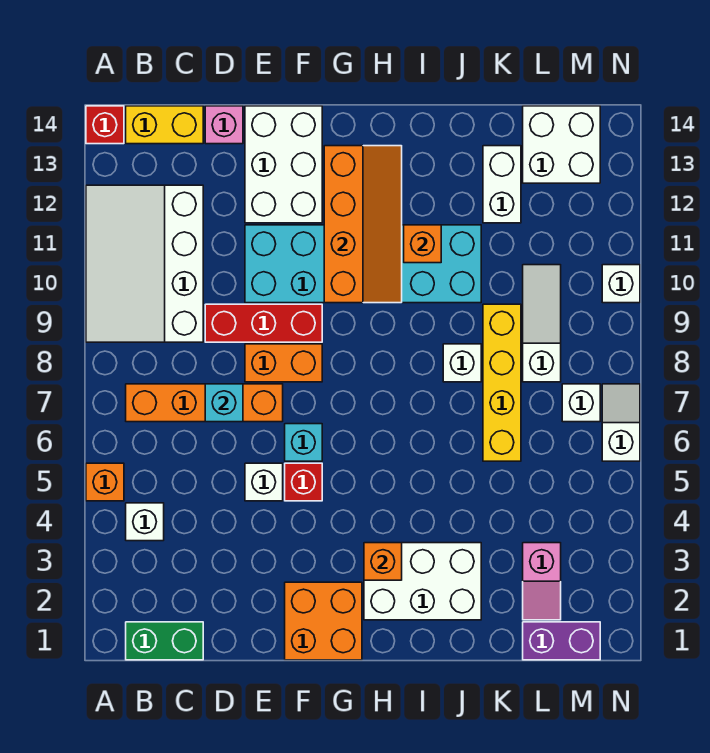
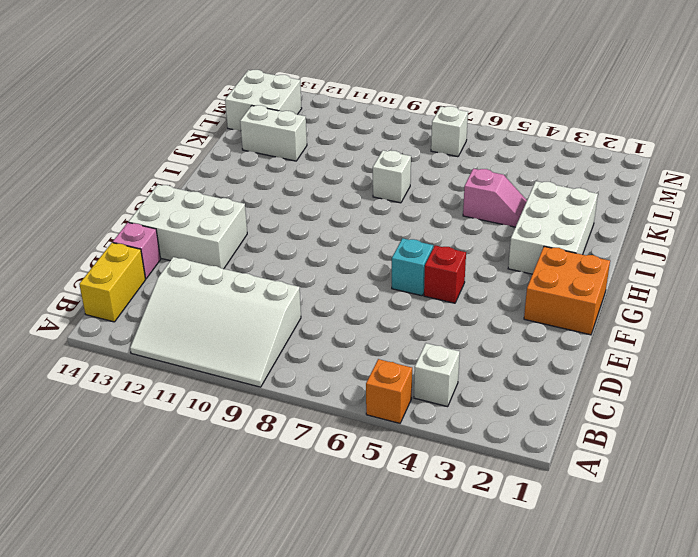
pink slope J4:J5 level 1 top 5 -> pink slope L2:L3 level 1 top 3
none -> red brick A14 level 1
none -> green brick B1:C1 level 1
none -> orange brick B7:E7 level 1
none -> red brick D9:F9 level 1

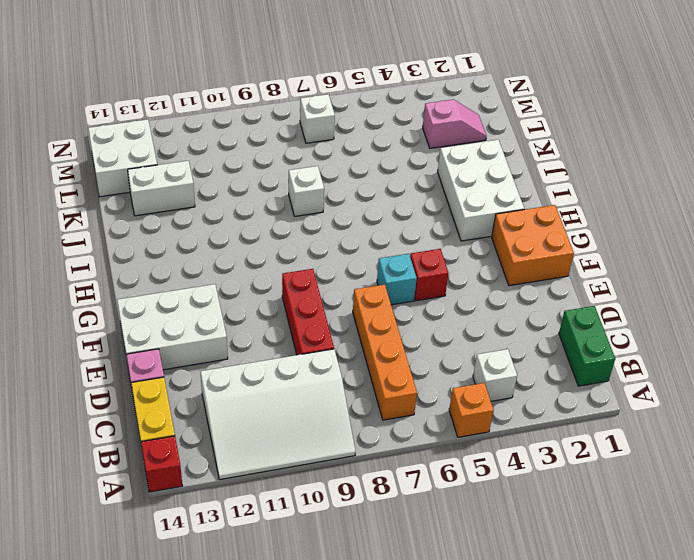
none -> white brick E5 level 1
none -> orange brick E8:F8 level 1
none -> cyan brick E10:J11 level 1
none -> yellow brick K6:K9 level 1

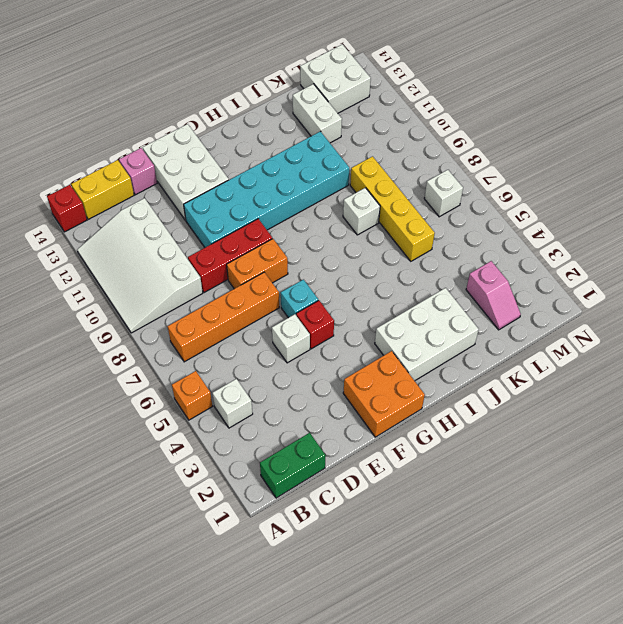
none -> purple brick L1:M1 level 1
none -> white slope L8:L10 level 1 top 8
none -> white slope N6:N7 level 1 top 6
none -> white brick N10 level 1

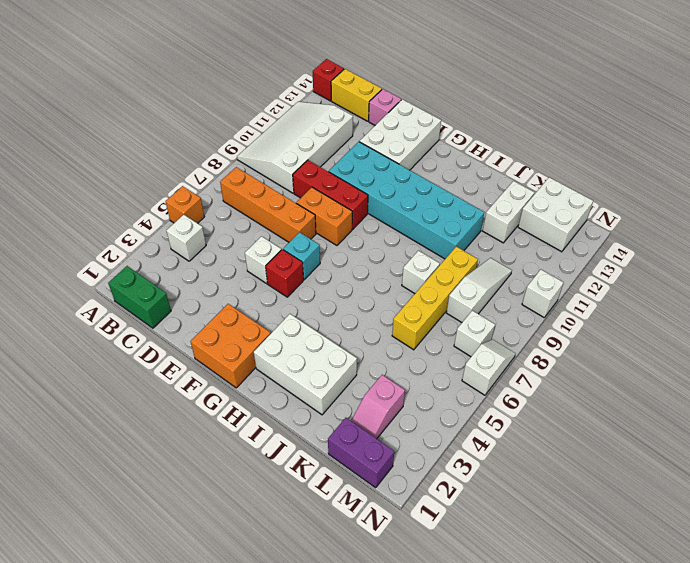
none -> cyan brick D7 level 2
none -> orange slope G10:H13 level 2 top G
none -> orange brick H3 level 2
none -> orange brick I11 level 2

